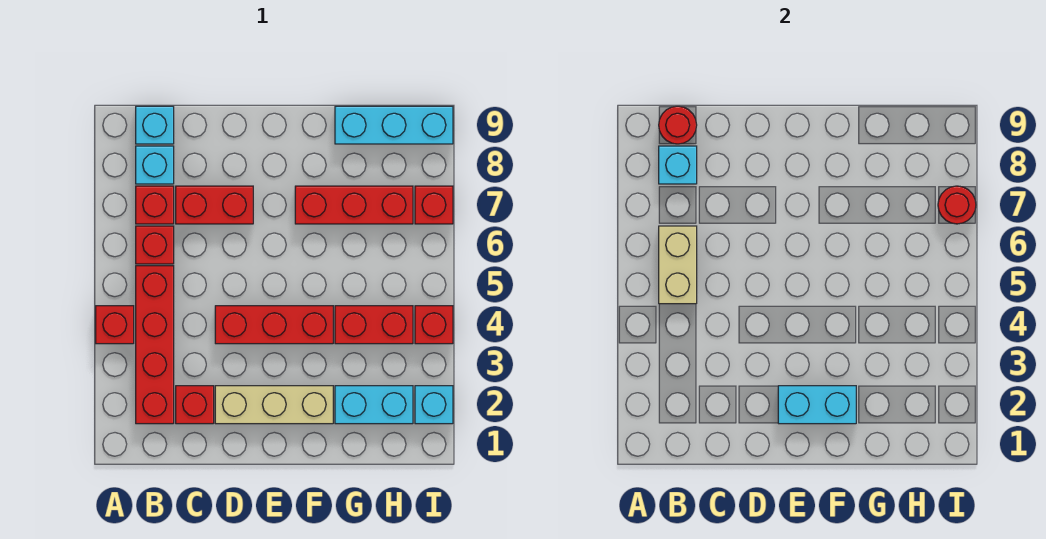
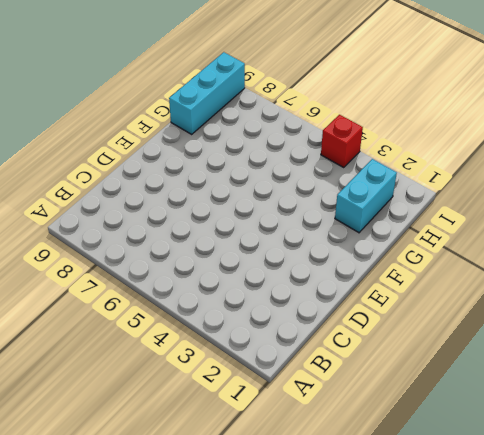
none -> red brick A4 level 1
none -> red brick B2:B5 level 1
none -> red brick B6 level 1

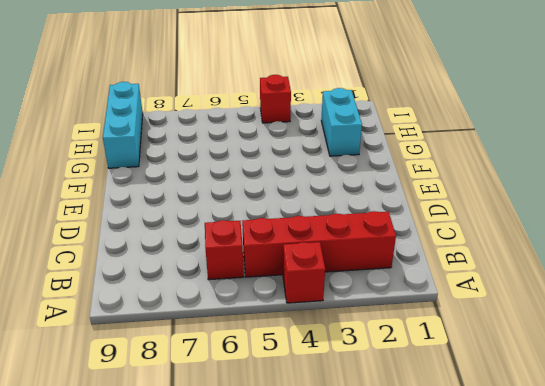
none -> red brick B7 level 1
none -> cyan brick B8 level 1
none -> cyan brick B9 level 1

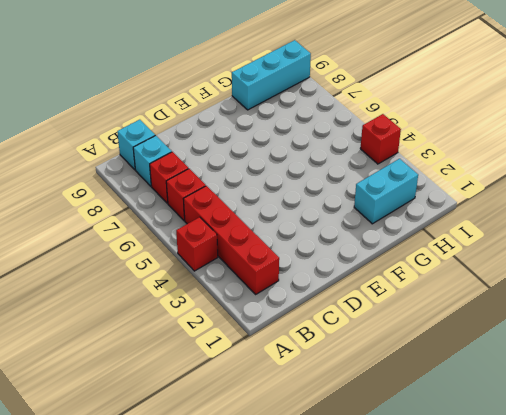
none -> red brick C2 level 1
none -> red brick C7:D7 level 1
none -> tan brick D2:F2 level 1

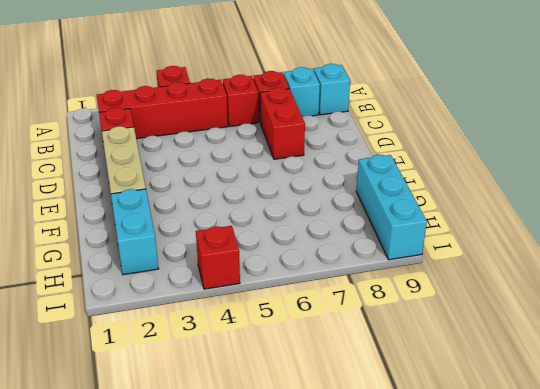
none -> red brick D4:F4 level 1
none -> red brick F7:H7 level 1
none -> red brick G4:H4 level 1

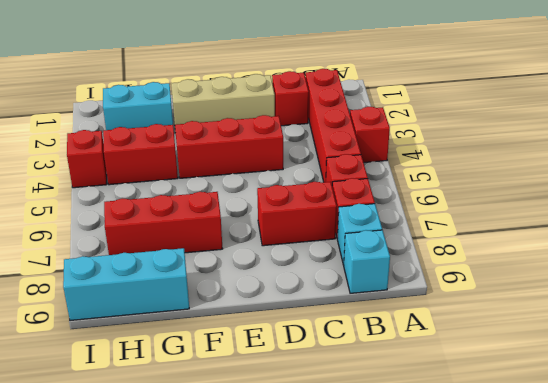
none -> cyan brick I2 level 1
none -> red brick I7 level 1
none -> tan brick B5:B6 level 2

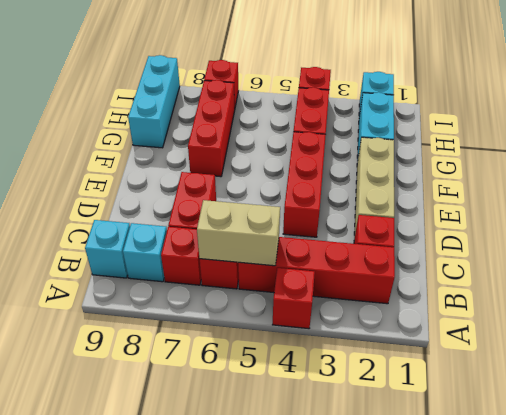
none -> cyan brick B8 level 2
none -> red round brick B9 level 2
none -> cyan brick E2:F2 level 2

